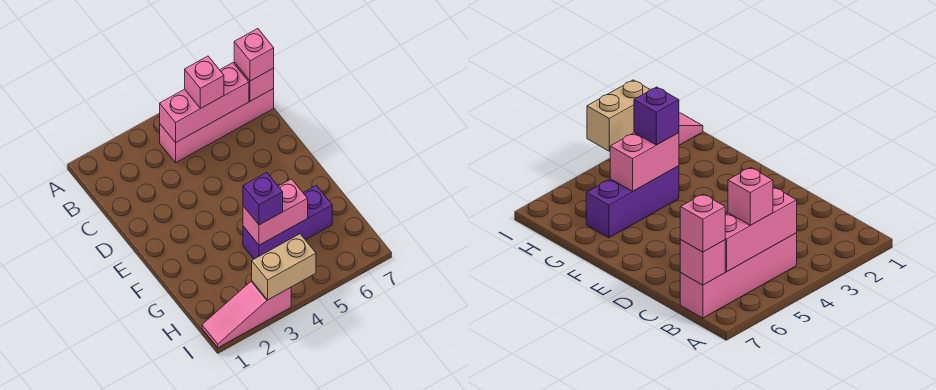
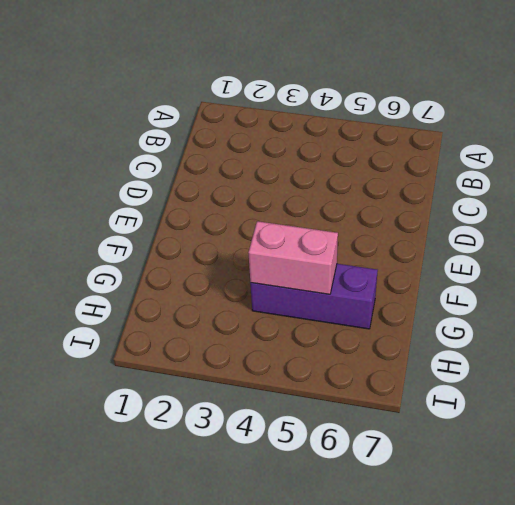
none -> pink brick B4:B7 level 1
none -> pink slope I1:I3 level 1 top 3

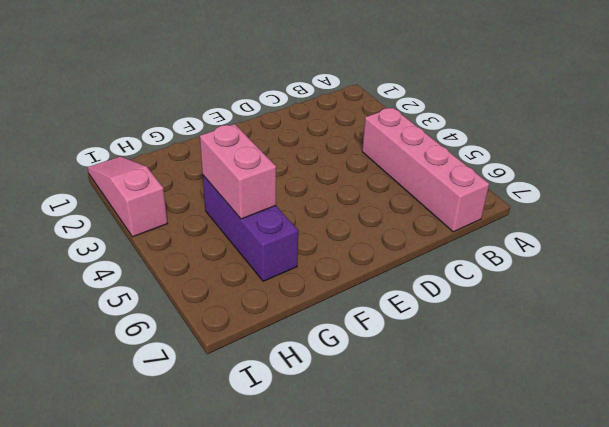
none -> pink brick B4:B6 level 2
none -> pink brick B7 level 2

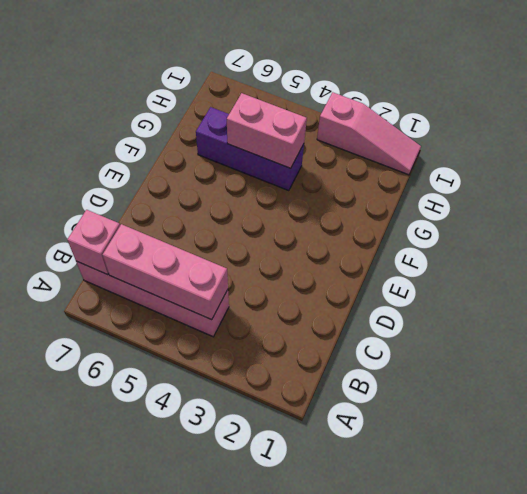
none -> tan brick I3:I4 level 2
none -> pink brick B5 level 3

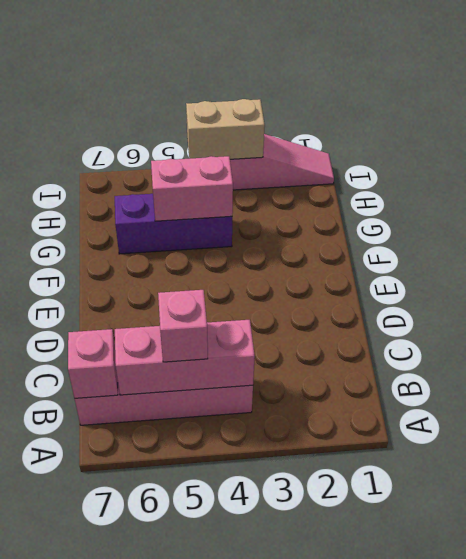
none -> pink brick B7 level 3
none -> purple brick G4 level 3

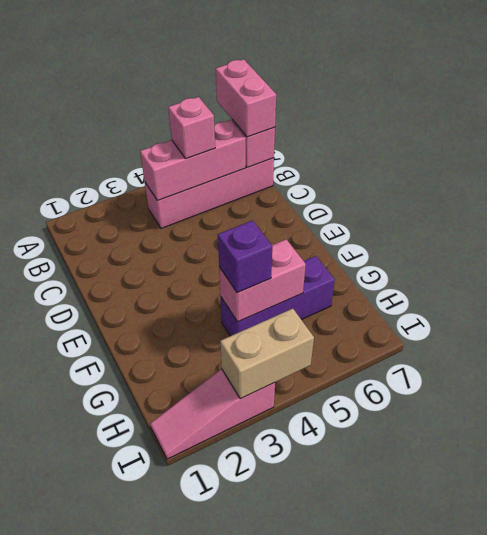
pink brick A7:B7 level 3 -> pink brick B7 level 3

